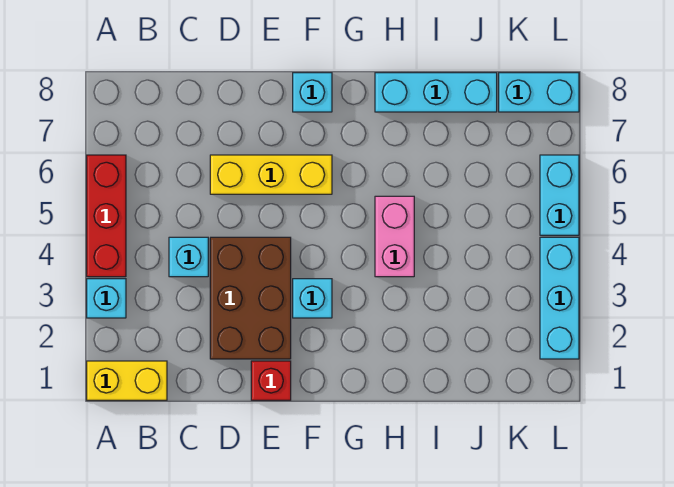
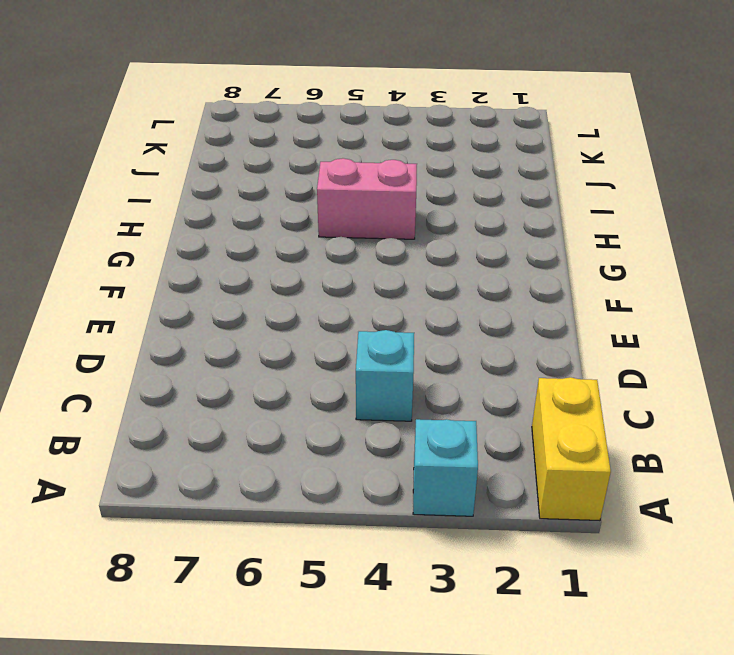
none -> red brick A4:A6 level 1
none -> brown brick D2:E4 level 1
none -> yellow brick D6:F6 level 1

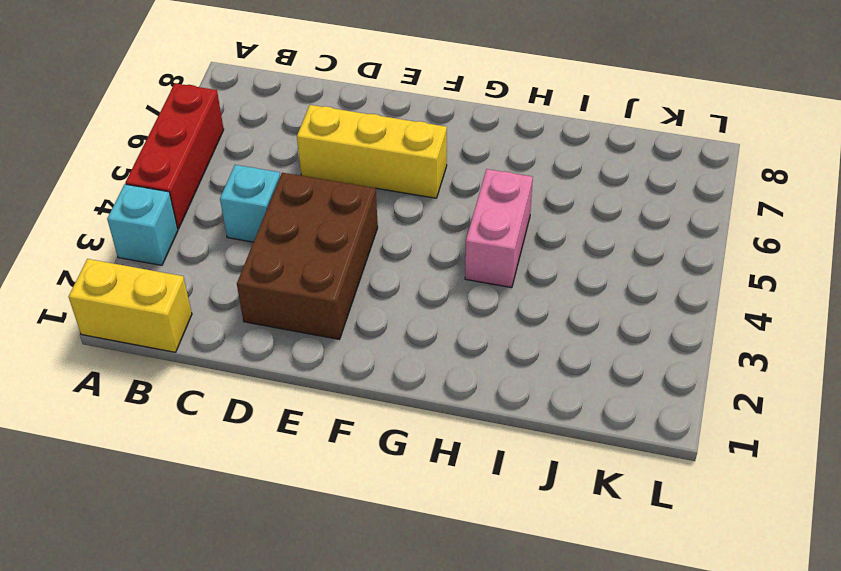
none -> red brick E1 level 1
none -> cyan brick F3 level 1
none -> cyan brick F8 level 1

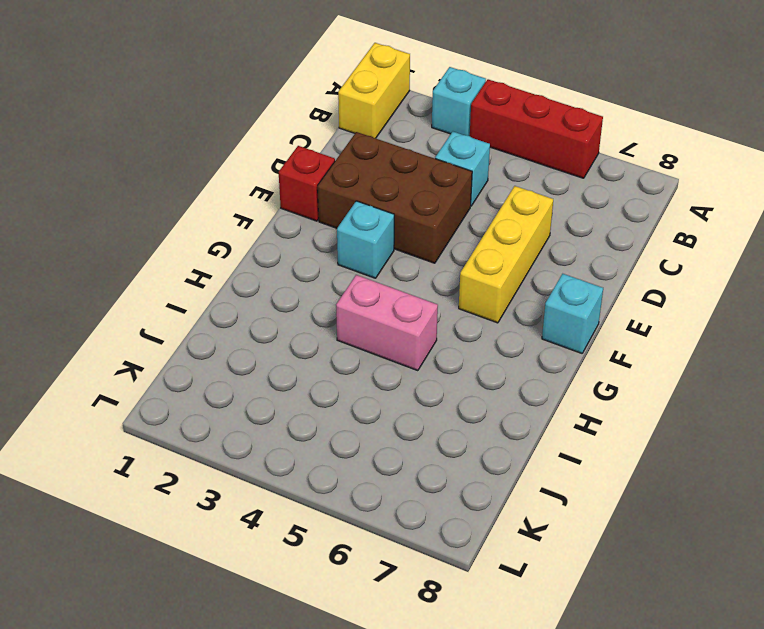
none -> cyan brick H8:J8 level 1
none -> cyan brick K8:L8 level 1
none -> cyan brick L2:L4 level 1

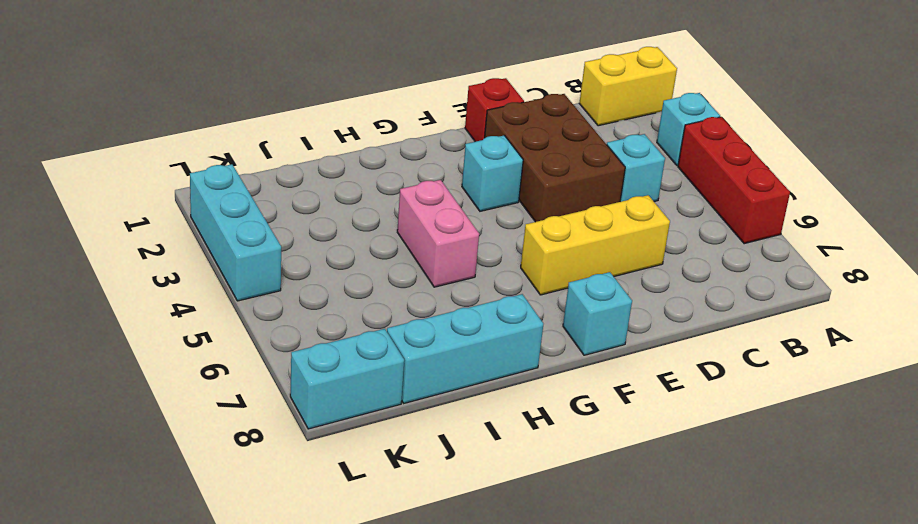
none -> cyan brick L5:L6 level 1

